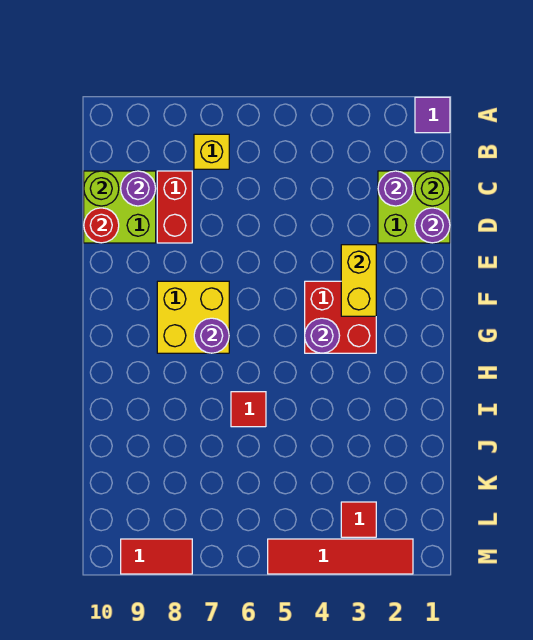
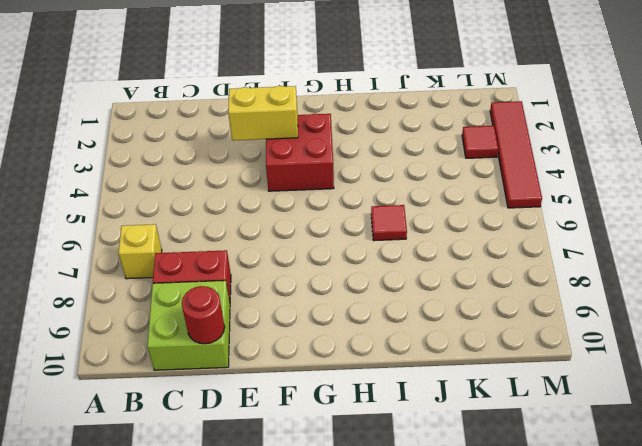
none -> purple tile A1 level 1
none -> lime brick C1:D2 level 1
none -> yellow brick F7:G8 level 1

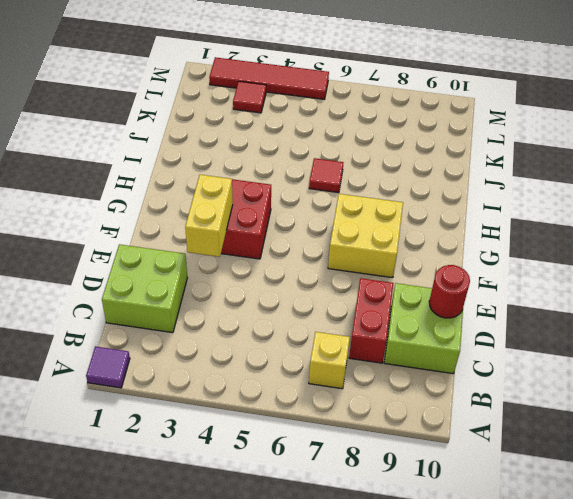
none -> red tile M8:M9 level 1
none -> lime round brick C1 level 2
none -> purple round brick C2 level 2

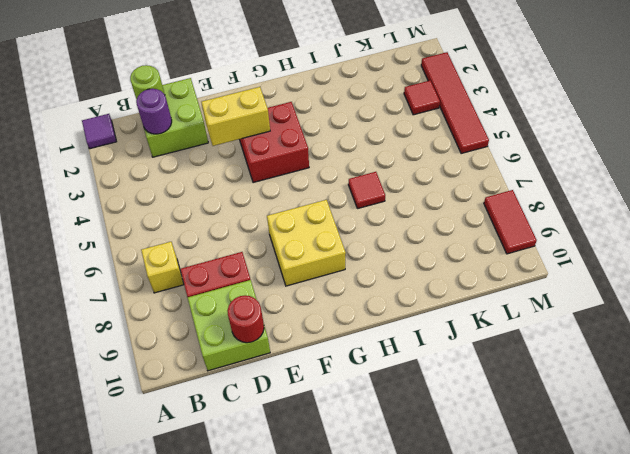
none -> purple round brick C9 level 2
none -> lime round brick C10 level 2
none -> purple round brick D1 level 2

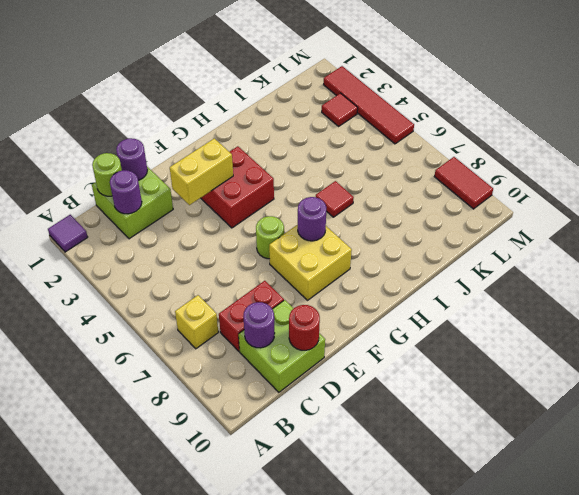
lime round brick F6 level 1 -> lime round brick C10 level 2
none -> purple round brick G4 level 2

